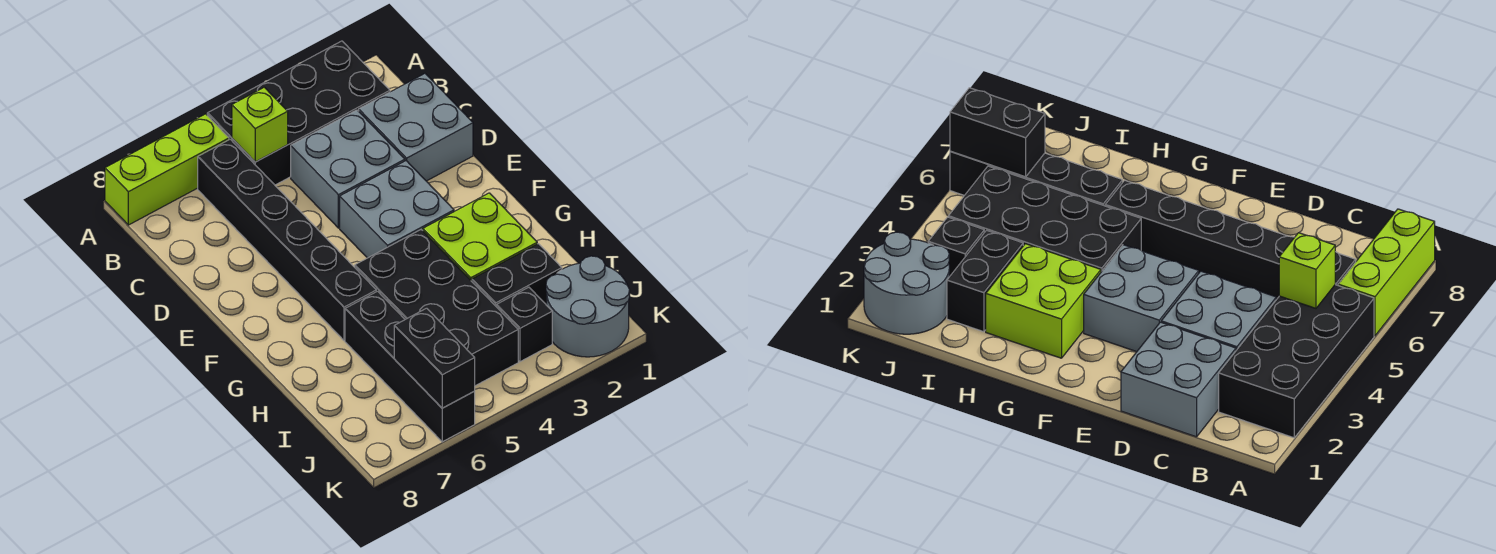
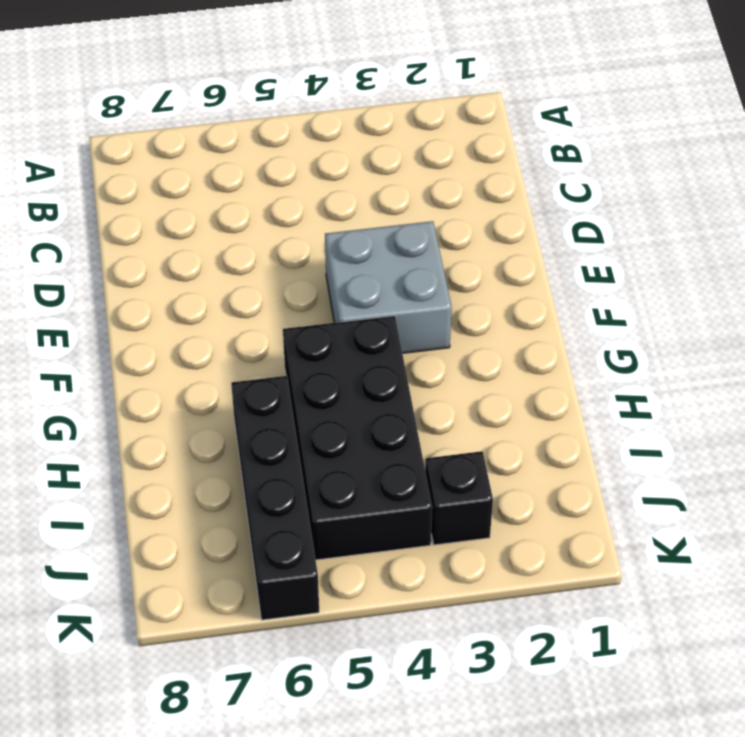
none -> black brick A2:B5 level 1
none -> lime brick A6:A8 level 1
none -> black brick B6:G6 level 1

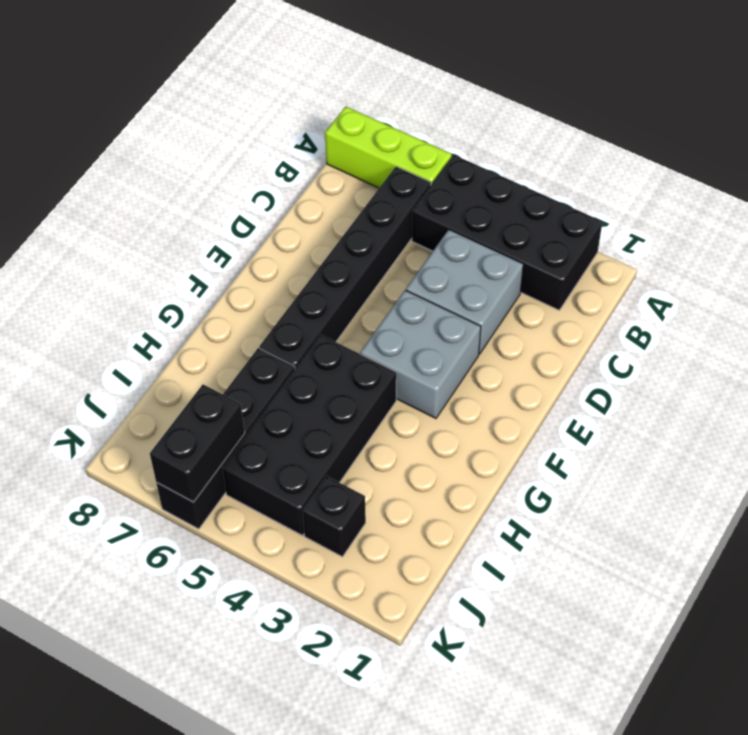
none -> grey brick C1:D2 level 1
none -> lime brick G2:H3 level 1
none -> black brick I2:I3 level 1

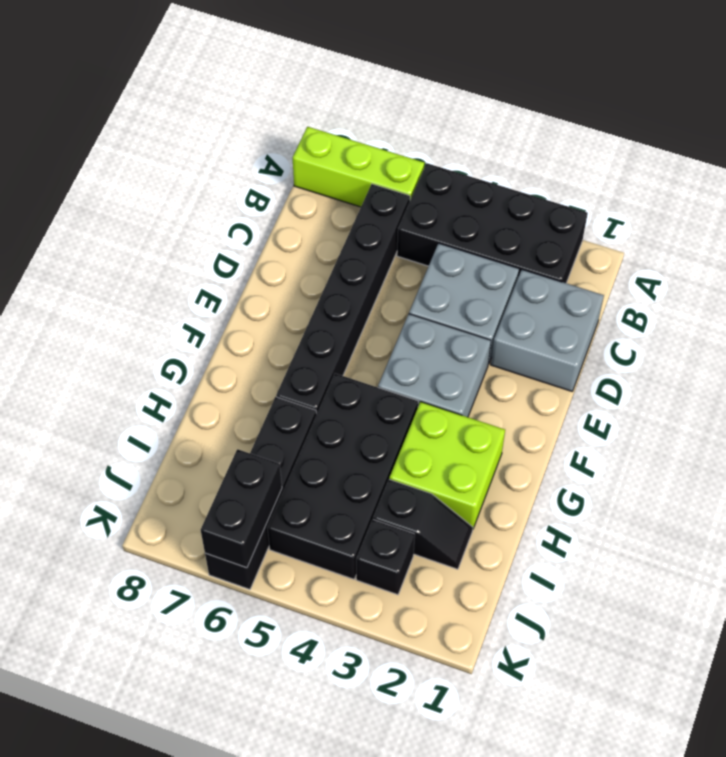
black slope I2:I3 level 1 top 3 -> black brick I2:I3 level 1
none -> grey round brick J1:K2 level 1
none -> lime brick B5 level 2

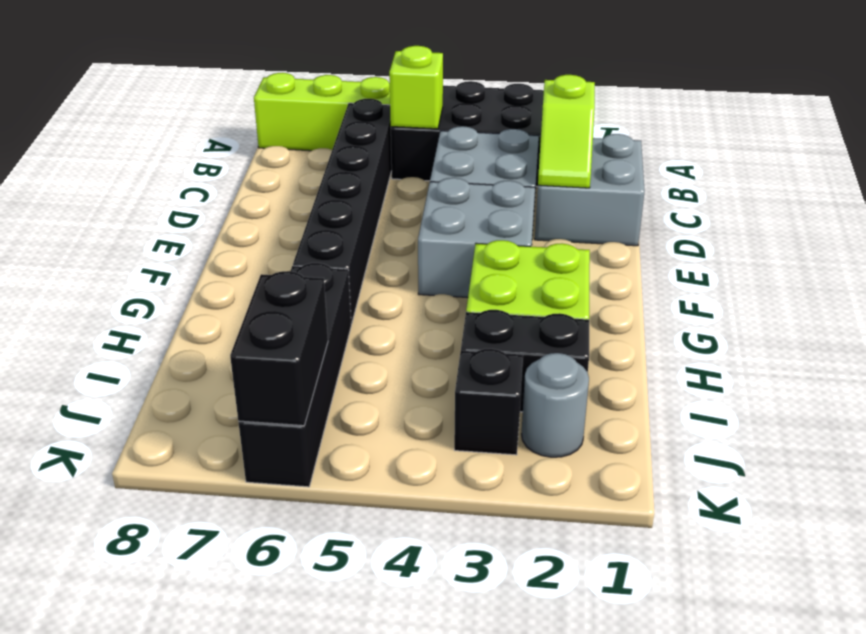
lime slope C2:D2 level 2 top C -> none
grey round brick J2 level 1 -> grey round brick J1:K2 level 1
none -> black brick G4:J5 level 1

